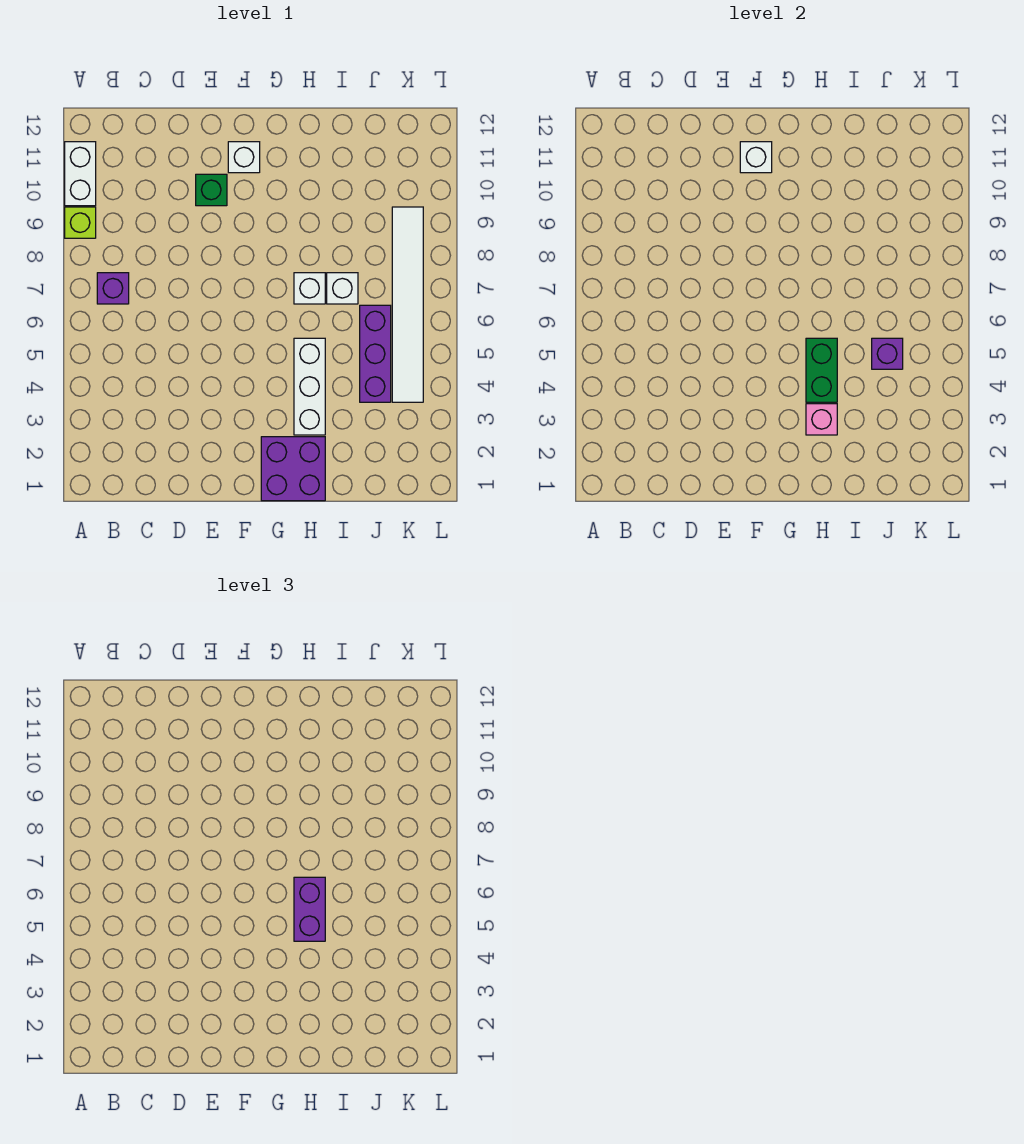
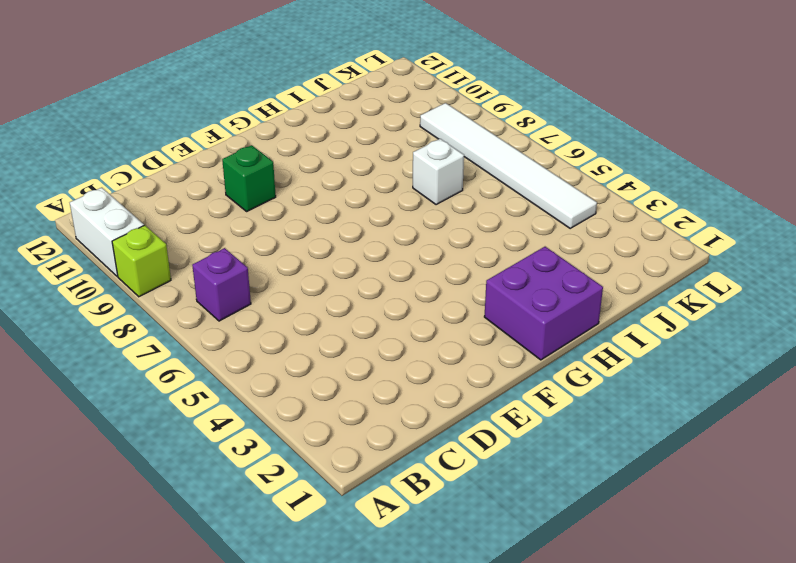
none -> white brick F11 level 1
none -> white brick H3:H5 level 1
none -> white brick H7 level 1

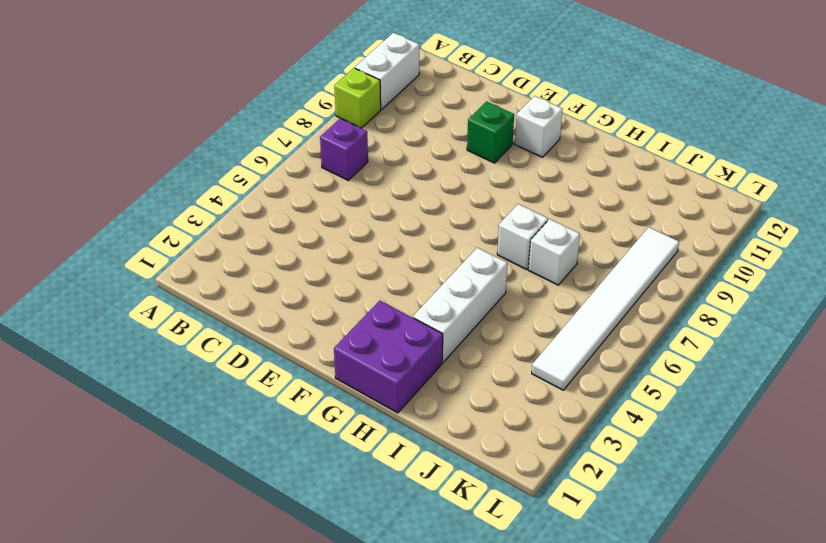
none -> purple brick J4:J6 level 1
none -> white brick F11 level 2
none -> pink brick H3 level 2

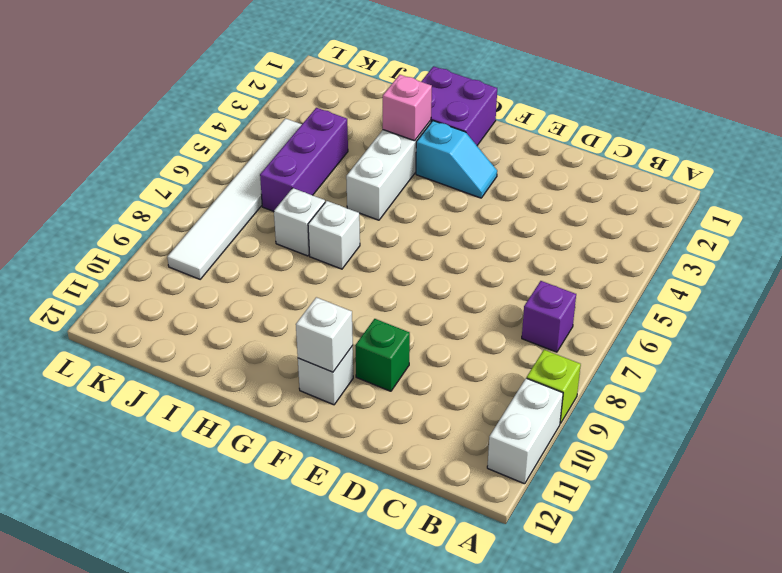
cyan slope F3:G3 level 1 top G -> none
none -> green brick H4:H5 level 2
none -> purple brick J5 level 2
none -> purple brick H5:H6 level 3

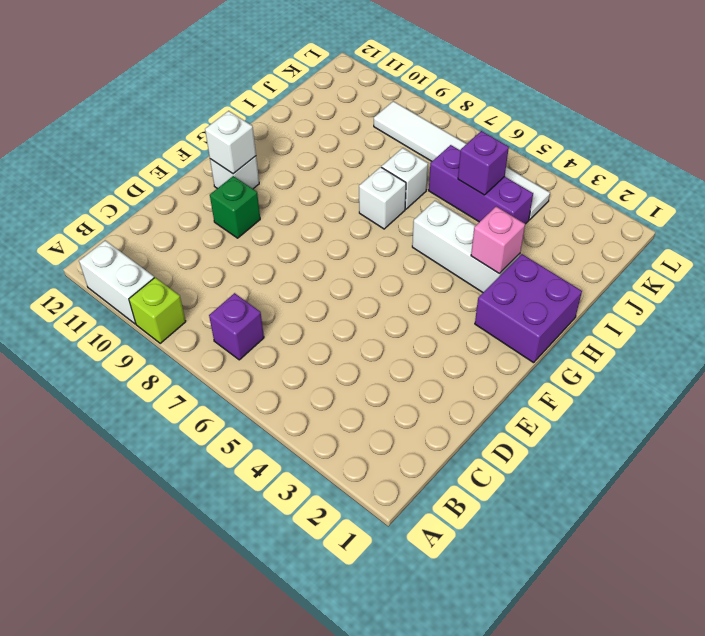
none -> green brick H4:H5 level 2
none -> purple brick H5:H6 level 3

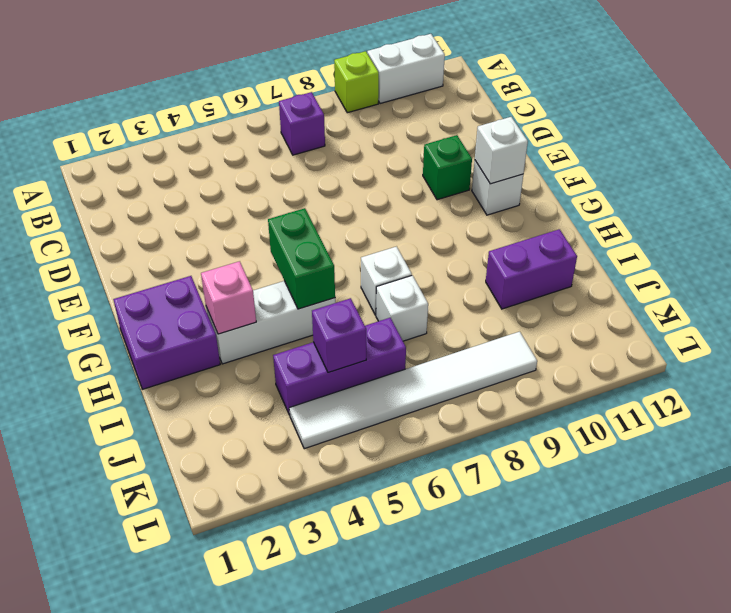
green brick G5:H5 level 2 -> green brick H4:H5 level 2
purple brick I10:I11 level 1 -> purple brick H5:H6 level 3

